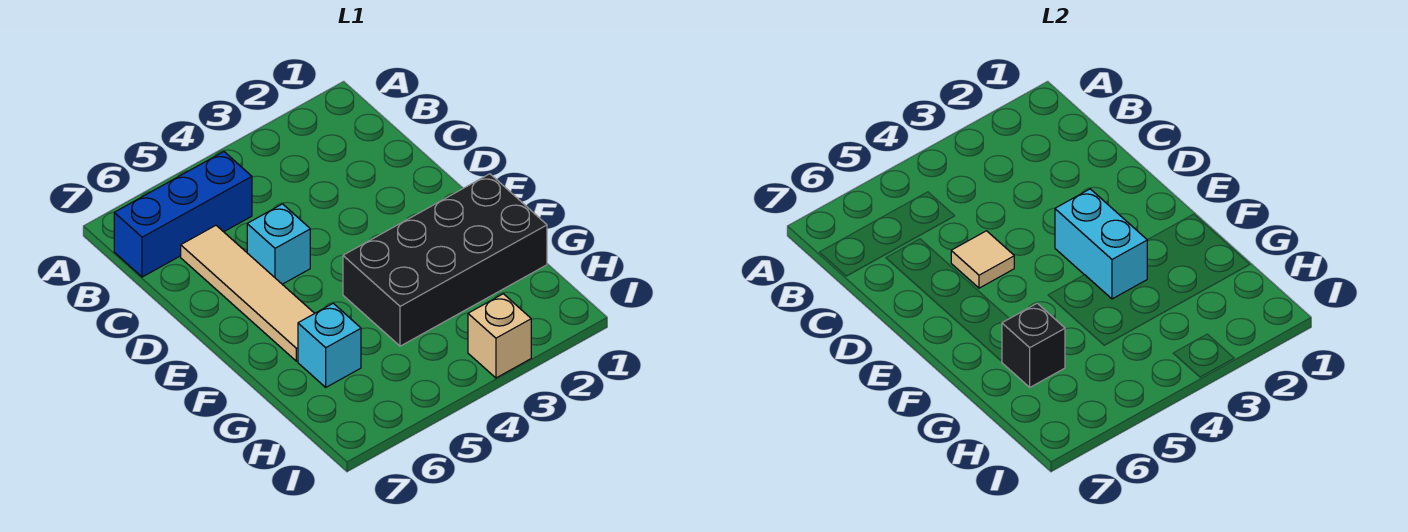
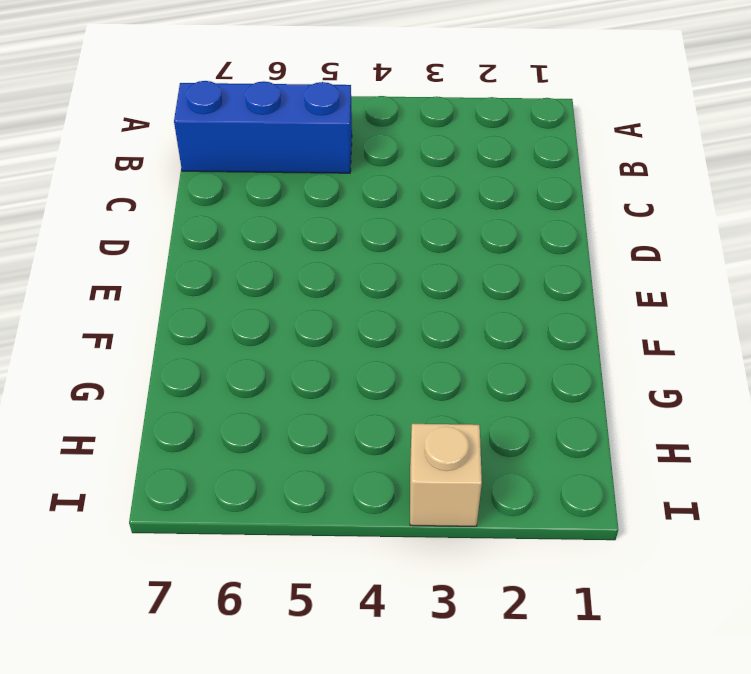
none -> tan tile C6:F6 level 1
none -> cyan brick D5 level 1

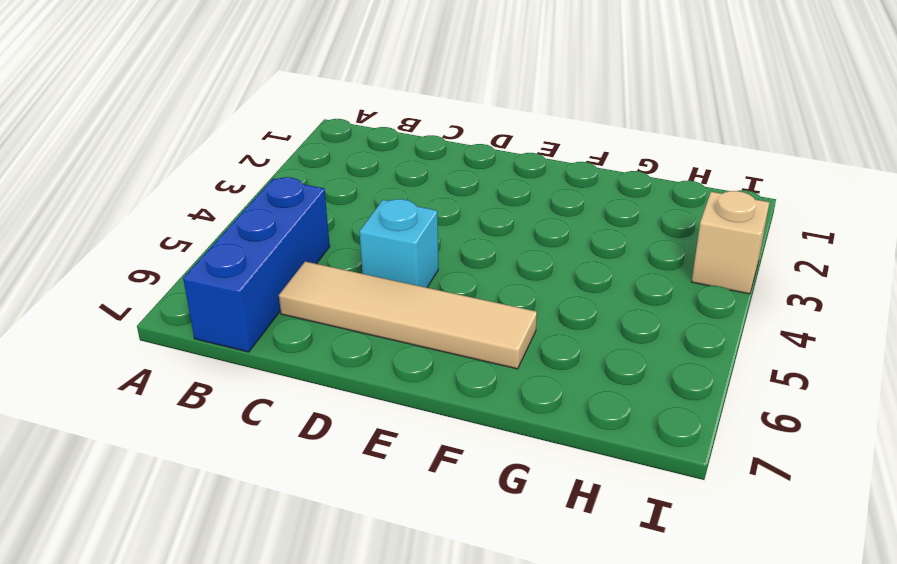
none -> black brick F1:G4 level 1
none -> cyan brick G6 level 1

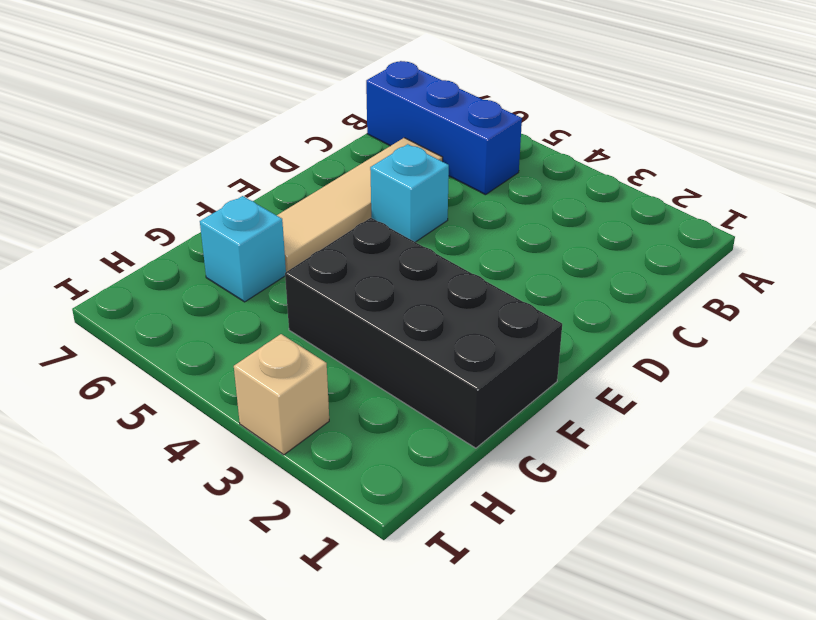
none -> tan tile D5 level 2
none -> cyan brick E3:F3 level 2

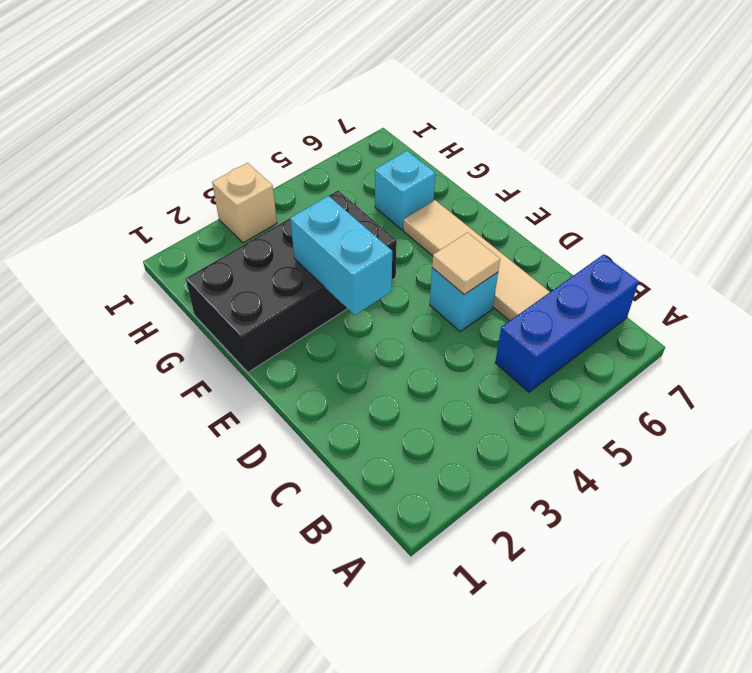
none -> black brick G6 level 2

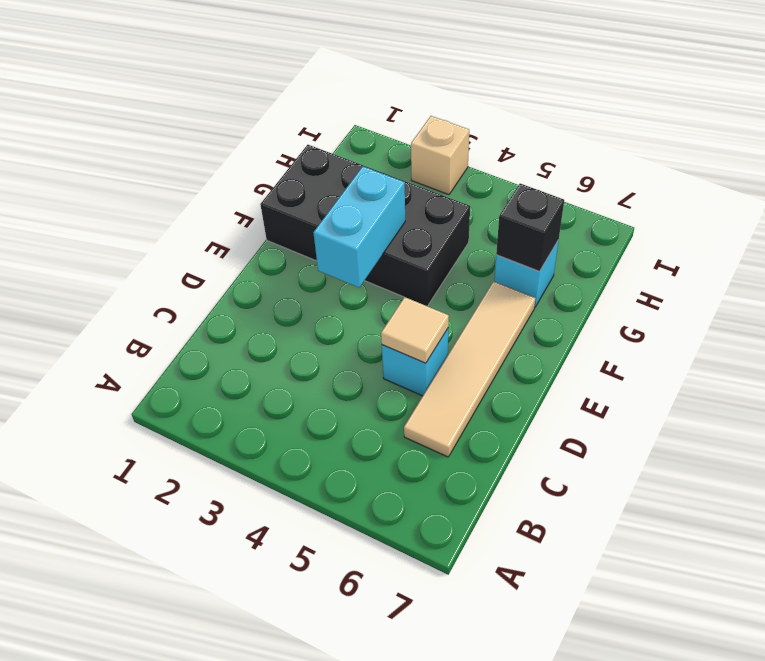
none -> blue brick B5:B7 level 1

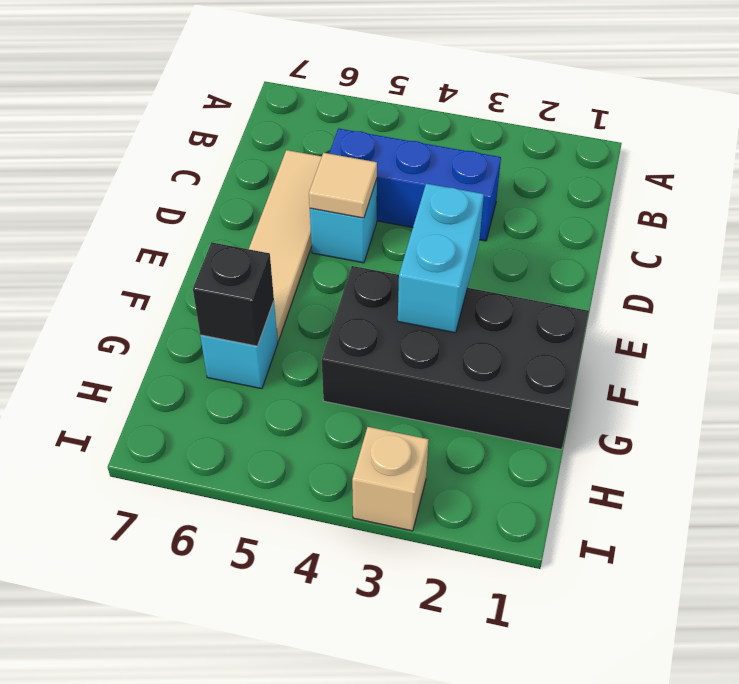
blue brick C3:C5 level 1 -> blue brick B5:B7 level 1

